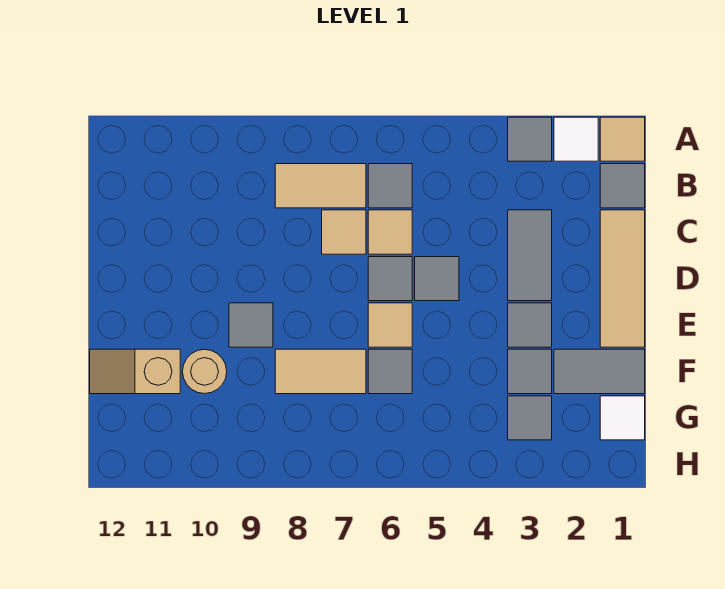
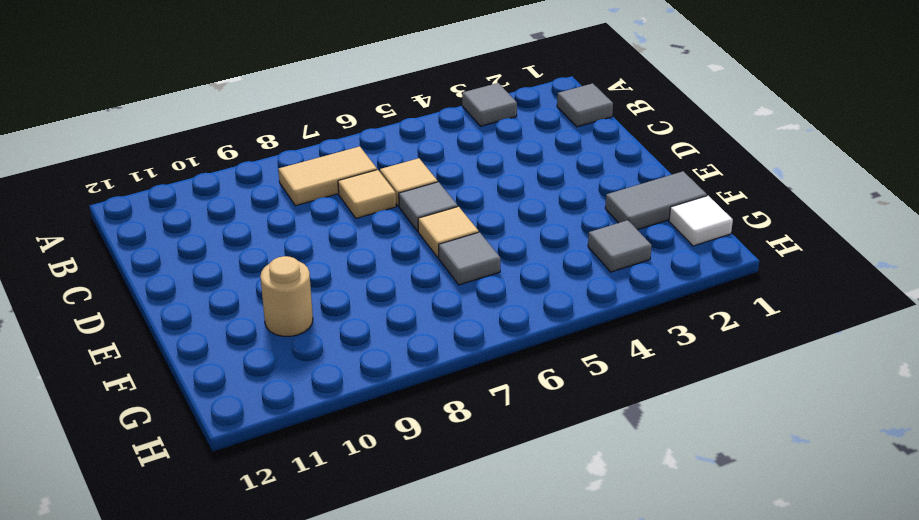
none -> tan tile A1 level 1
none -> white tile A2 level 1
none -> grey tile B6 level 1

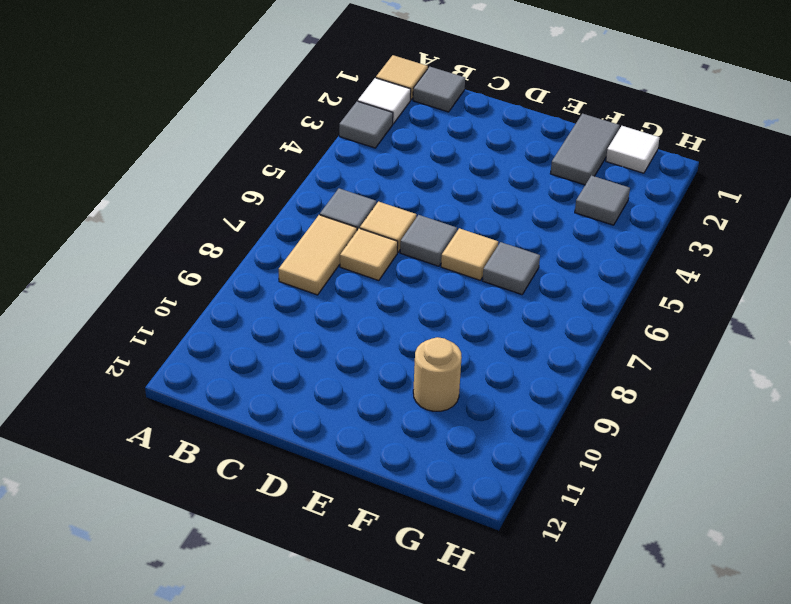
none -> tan tile C1:E1 level 1
none -> grey tile C3:D3 level 1
none -> grey tile D5 level 1

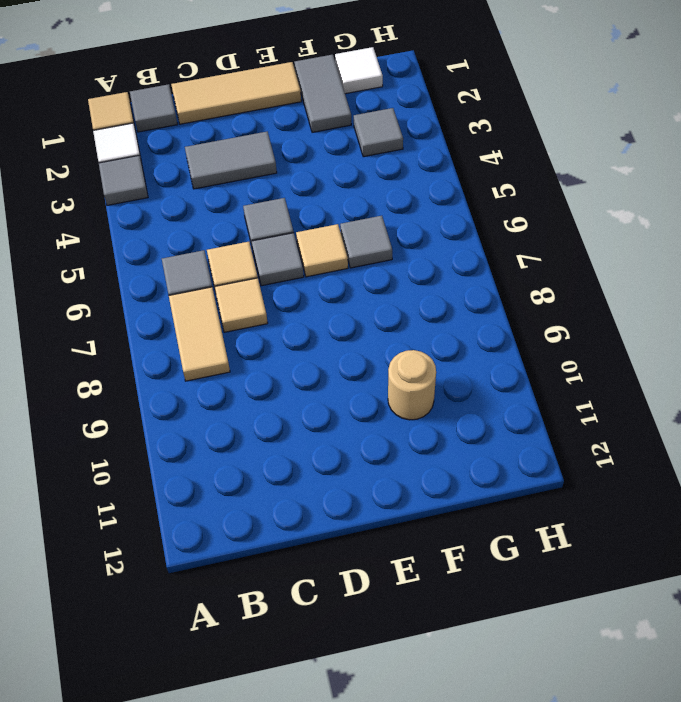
none -> grey tile E3 level 1
none -> grey tile E9 level 1
none -> grey tile F3 level 1

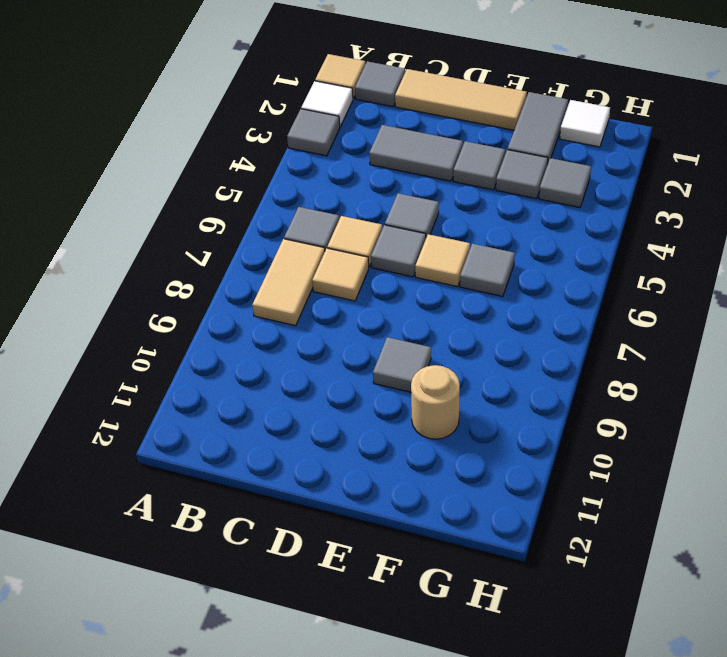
none -> tan tile F7:F8 level 1
none -> tan slope F11:F12 level 1 top 11

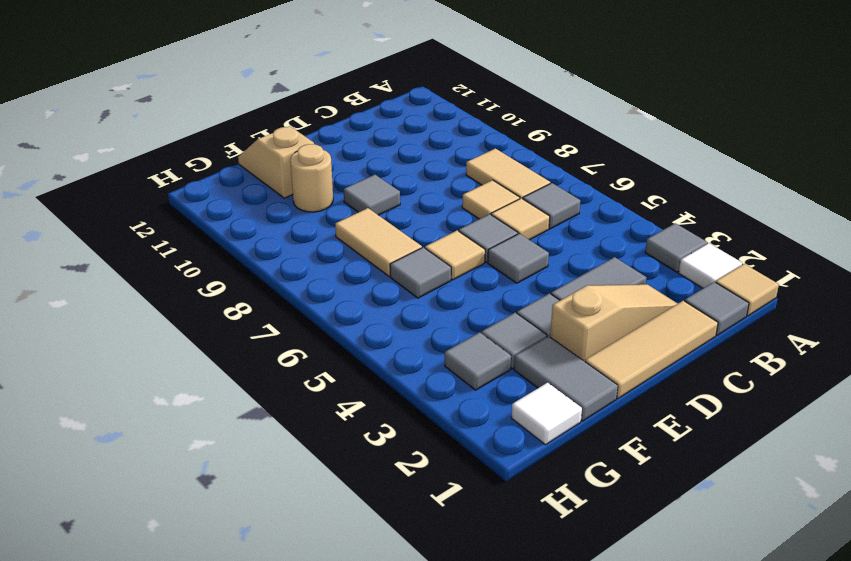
tan slope C2:E2 level 1 top E -> none

